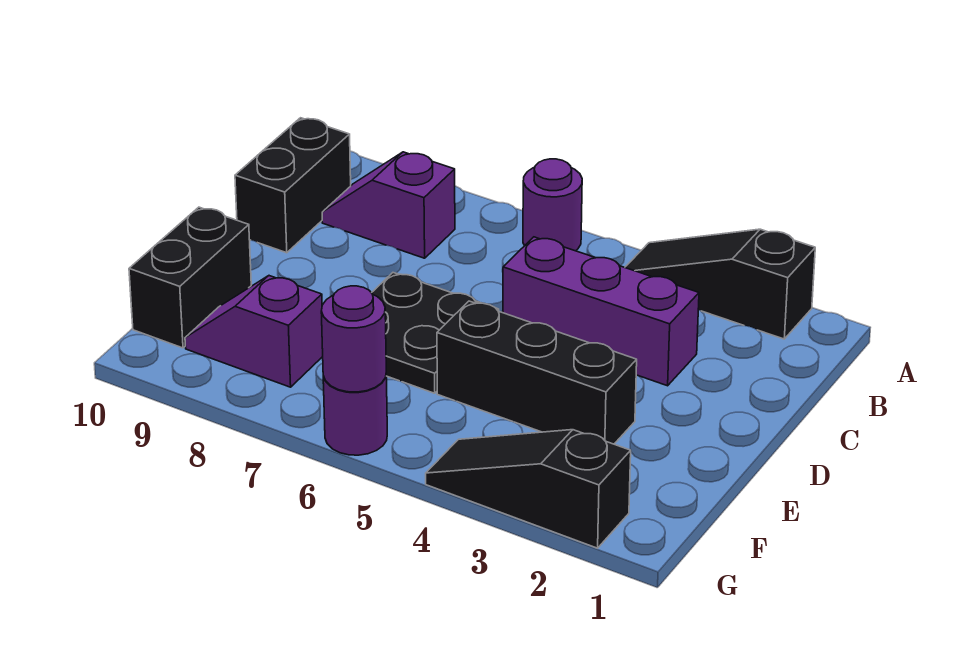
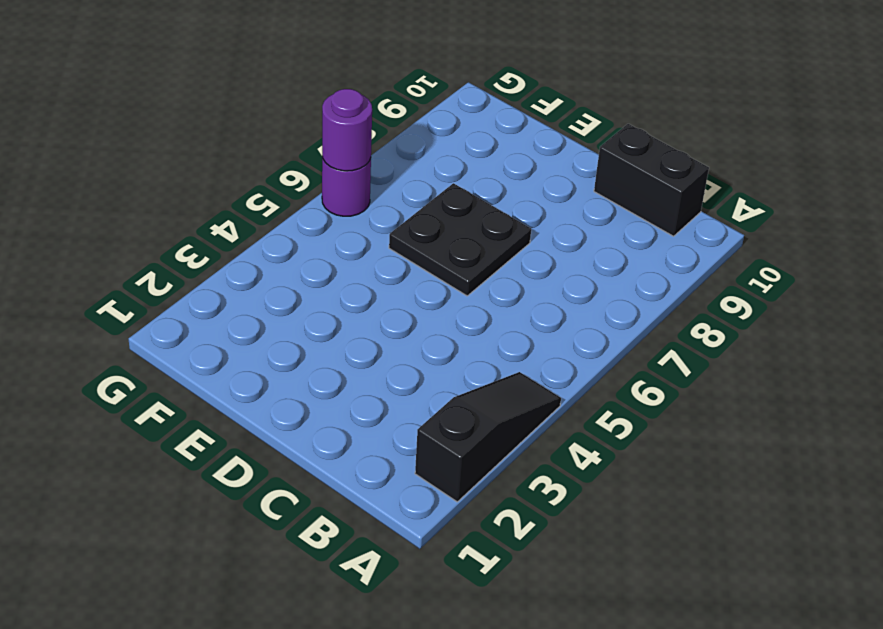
none -> purple round brick A6 level 1
none -> purple slope B8:B9 level 1 top 8
none -> purple brick C3:C5 level 1

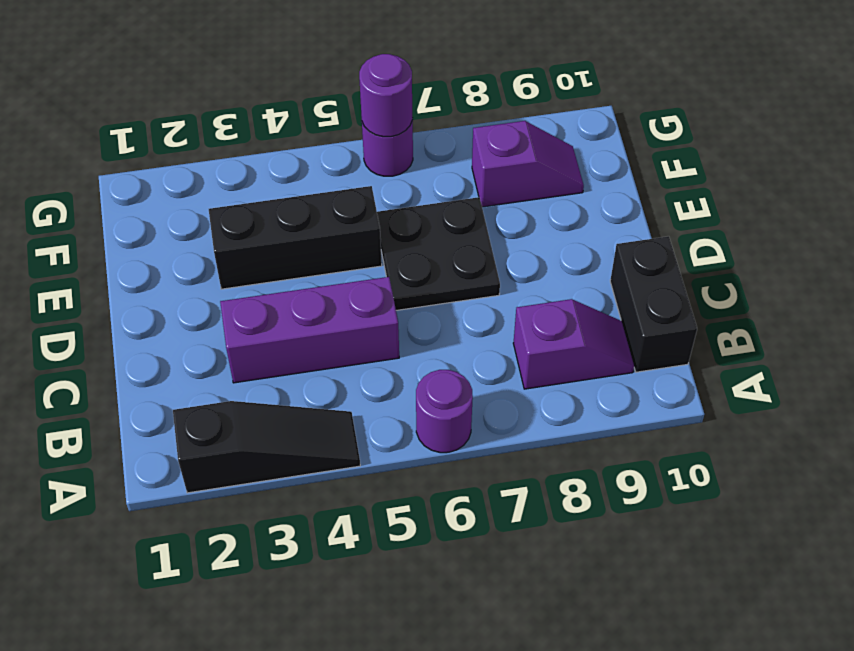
none -> black brick E10:F10 level 1
none -> black slope G2:G4 level 1 top 2

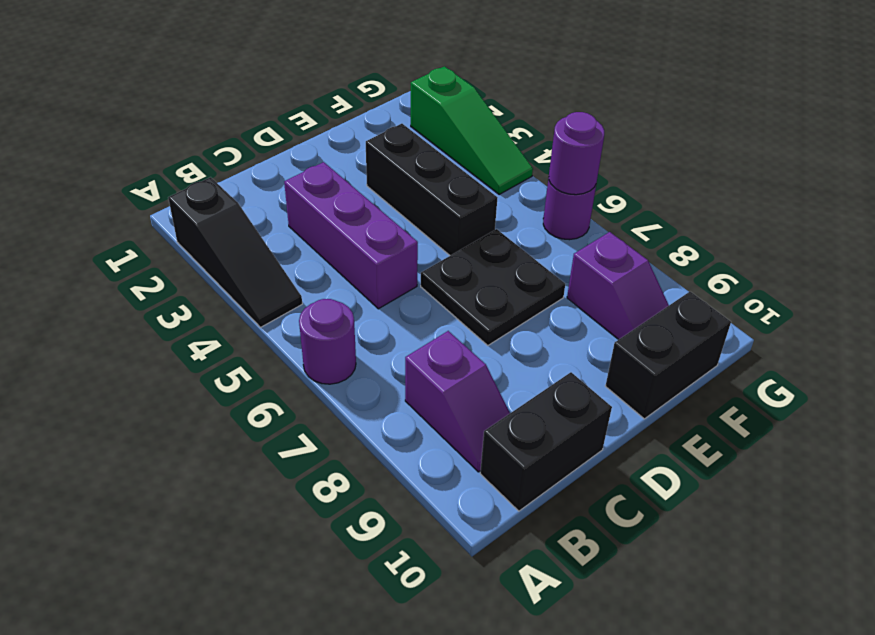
green slope G2:G4 level 1 top 2 -> black slope G2:G4 level 1 top 2

